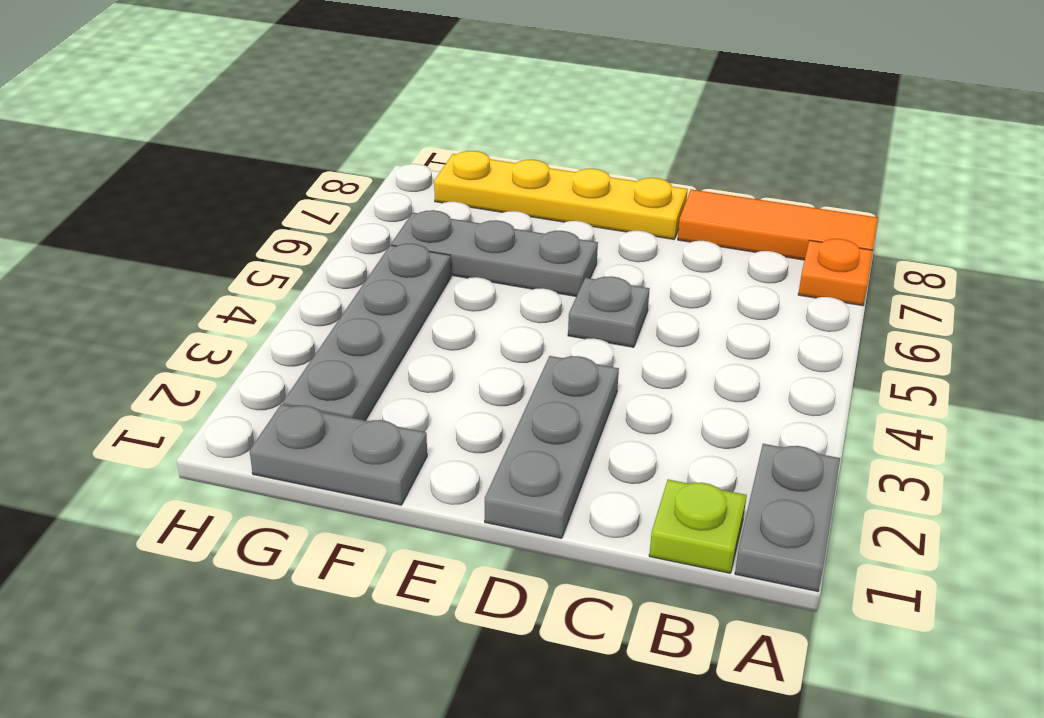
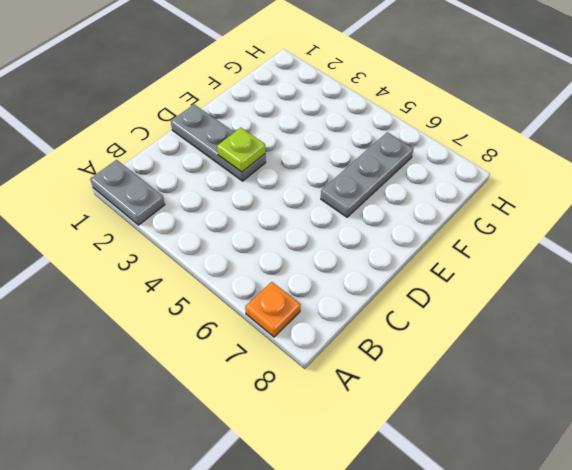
lime plate D3 level 2 -> lime plate B1 level 1
none -> orange tile A8:C8 level 1
none -> grey plate D5 level 1

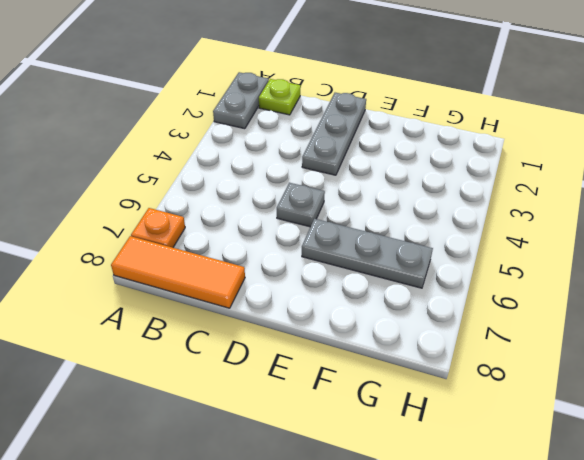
none -> yellow plate D8:G8 level 1
none -> grey plate F1:G1 level 1

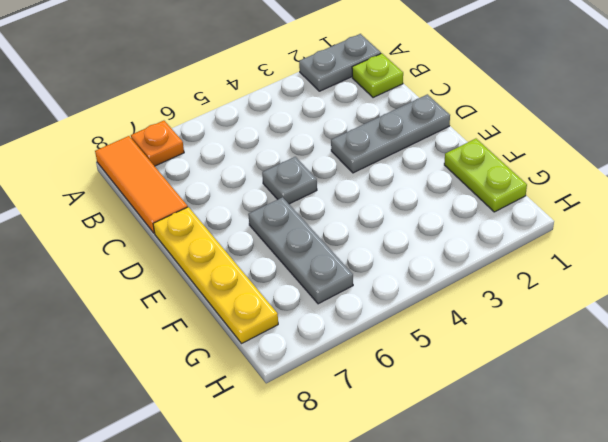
lime plate F1:G1 level 1 -> grey plate F1:G1 level 1
none -> grey plate G2:G5 level 1

